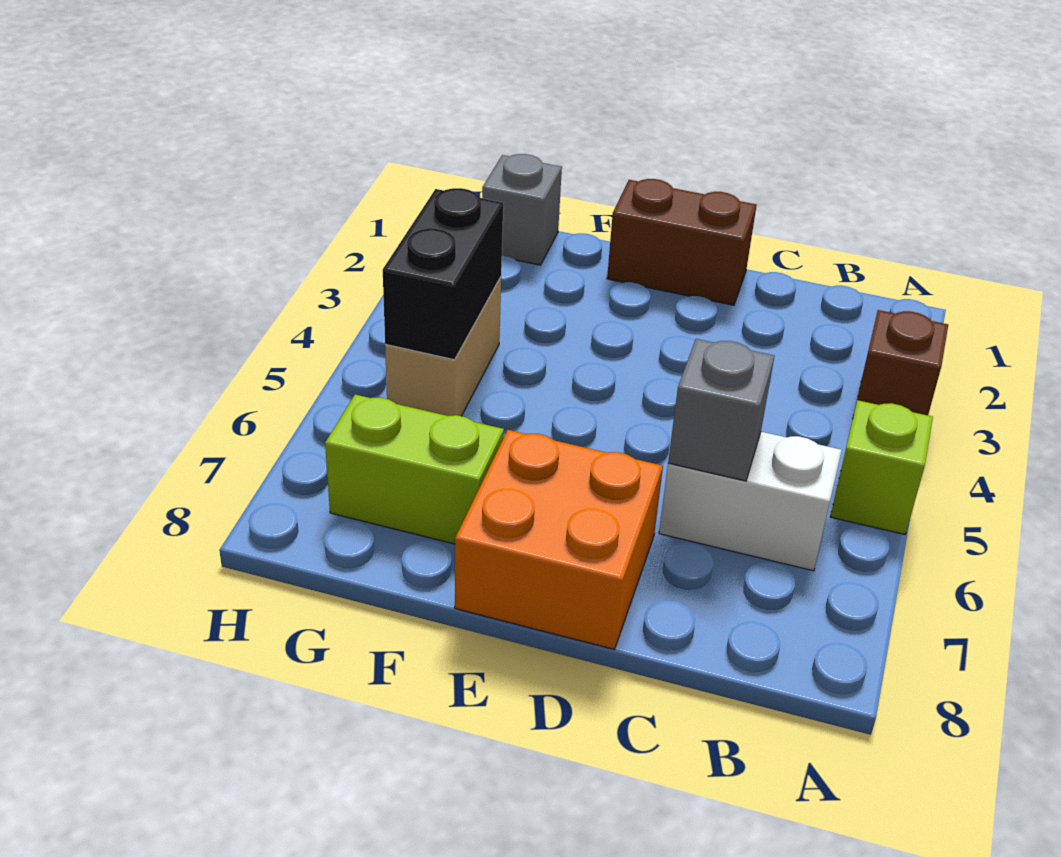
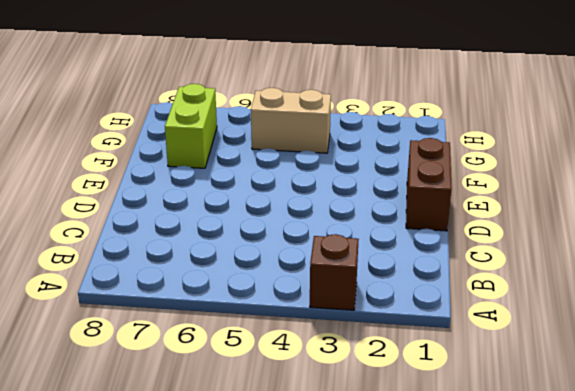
none -> lime brick A5 level 1
none -> white brick B6:C6 level 1

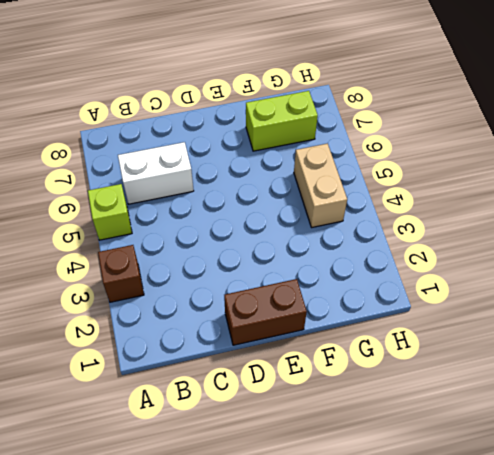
none -> orange brick D7:E8 level 1
none -> grey brick G1 level 1

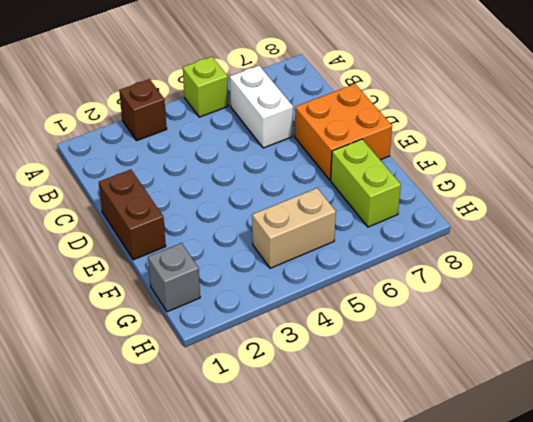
none -> grey brick C6 level 2
none -> black brick G4:G5 level 2

